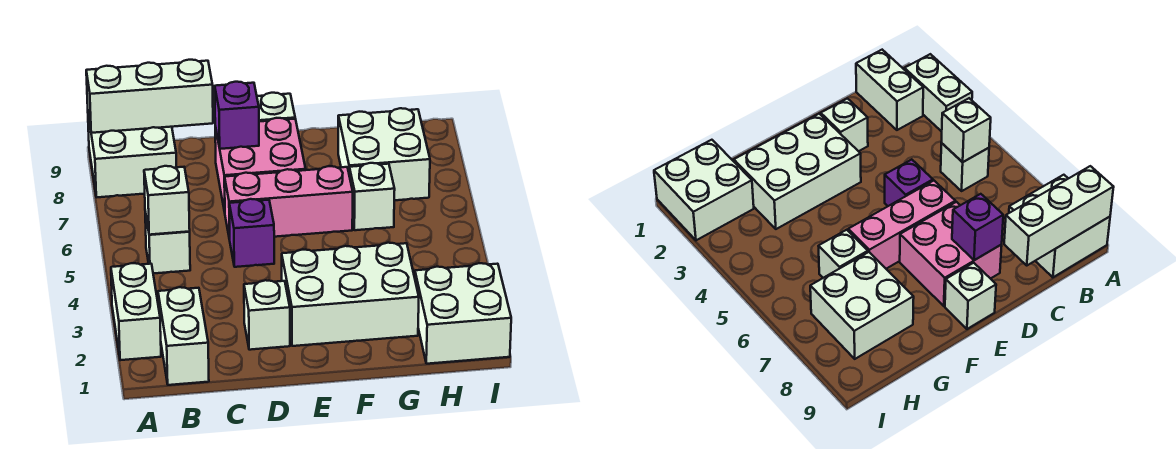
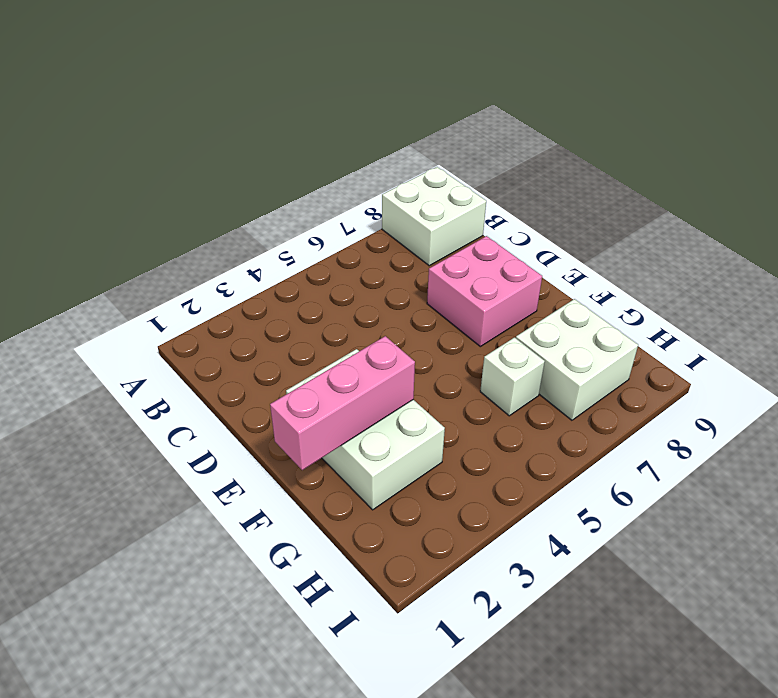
pink brick F1:F3 level 2 -> pink brick D6:F6 level 1
none -> white brick A2:A3 level 1
none -> white brick B1:B2 level 1
none -> white brick B5 level 1

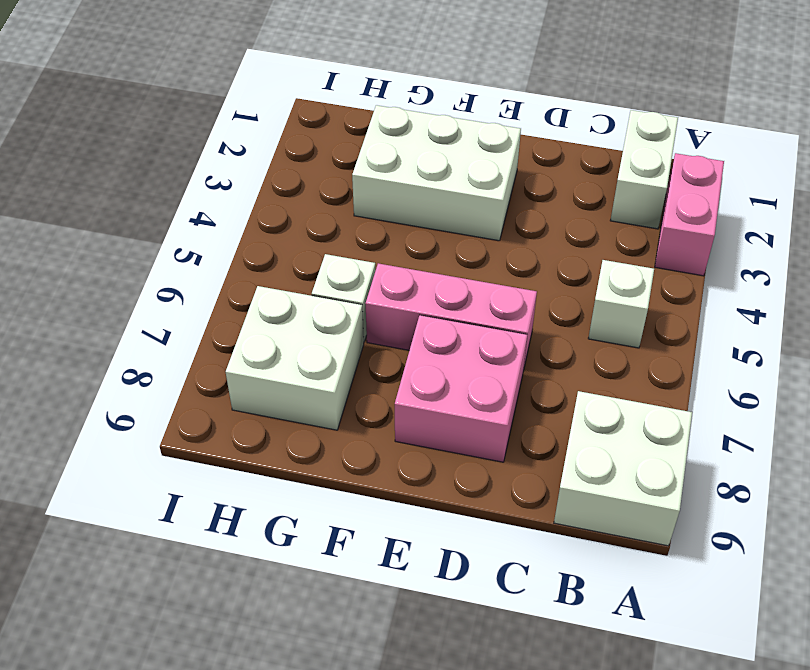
pink brick A2:A3 level 1 -> white brick A2:A3 level 1
none -> white brick D2 level 1
none -> purple brick D5 level 1
none -> white brick E9 level 1

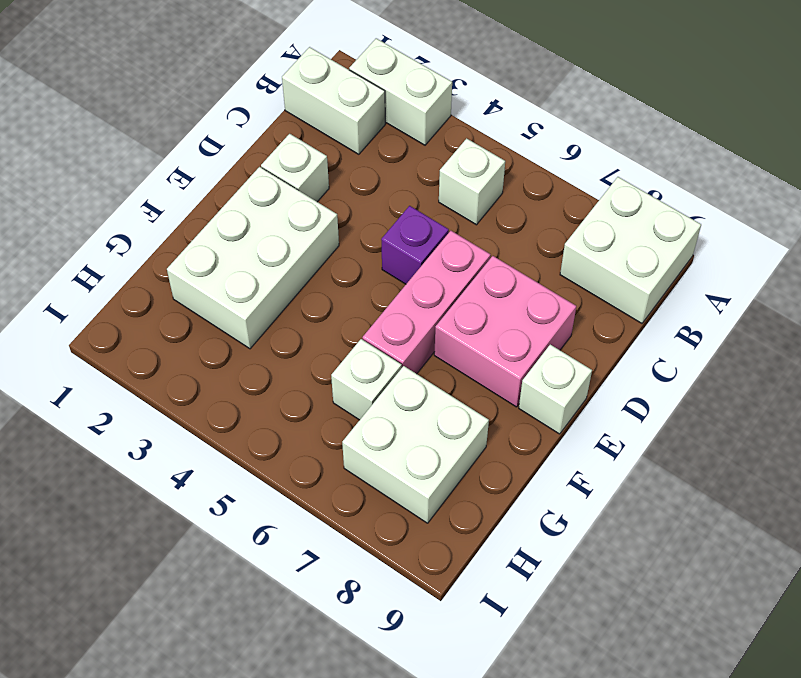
none -> white brick H1:I2 level 1
none -> white brick A9:C9 level 2
none -> white brick B5 level 2

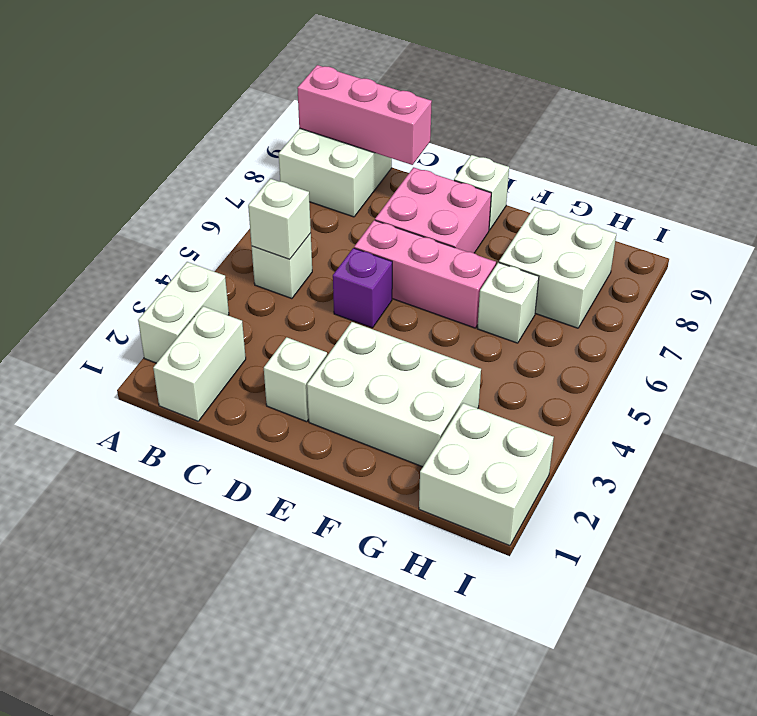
pink brick A9:C9 level 2 -> white brick A9:C9 level 2
none -> purple brick D8 level 2

